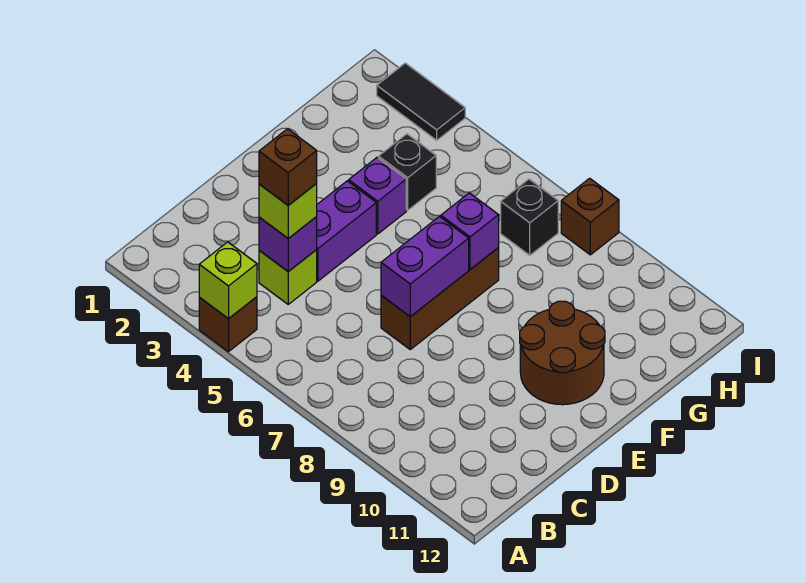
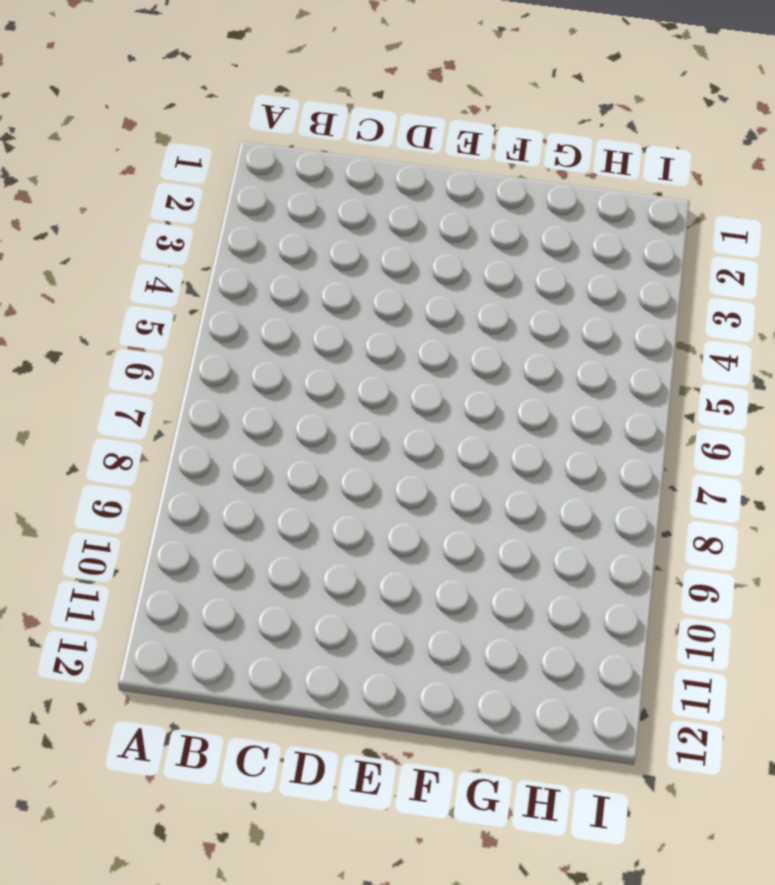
none -> brown brick A4 level 1
none -> lime brick C4 level 1
none -> purple brick D4:E4 level 1

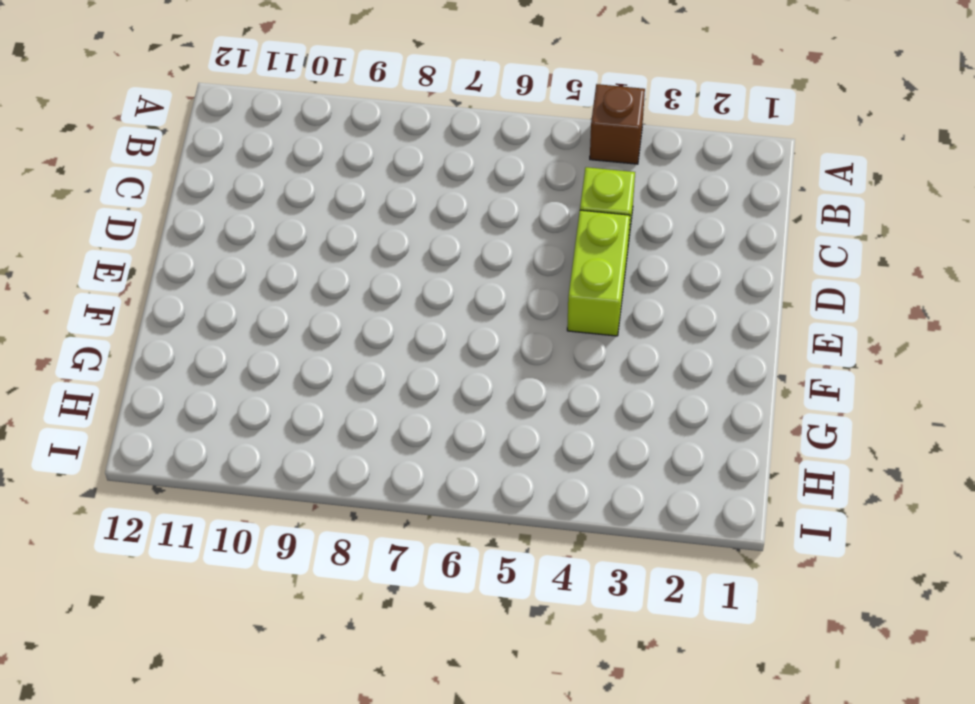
lime brick D4:E4 level 1 -> purple brick D4:E4 level 1
none -> brown brick D7:F7 level 1
none -> brown round brick E10:F11 level 1
none -> purple brick F4 level 1

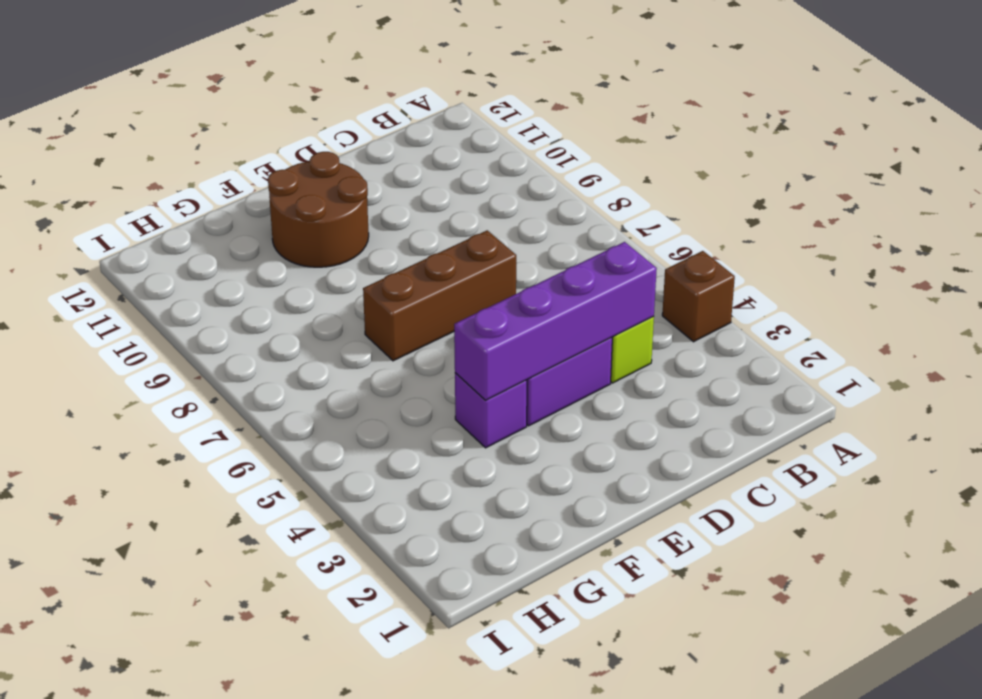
purple brick C4:F4 level 2 -> purple brick C4 level 2
none -> black brick G4 level 1
none -> black brick H7 level 1
none -> black tile I2:I3 level 1

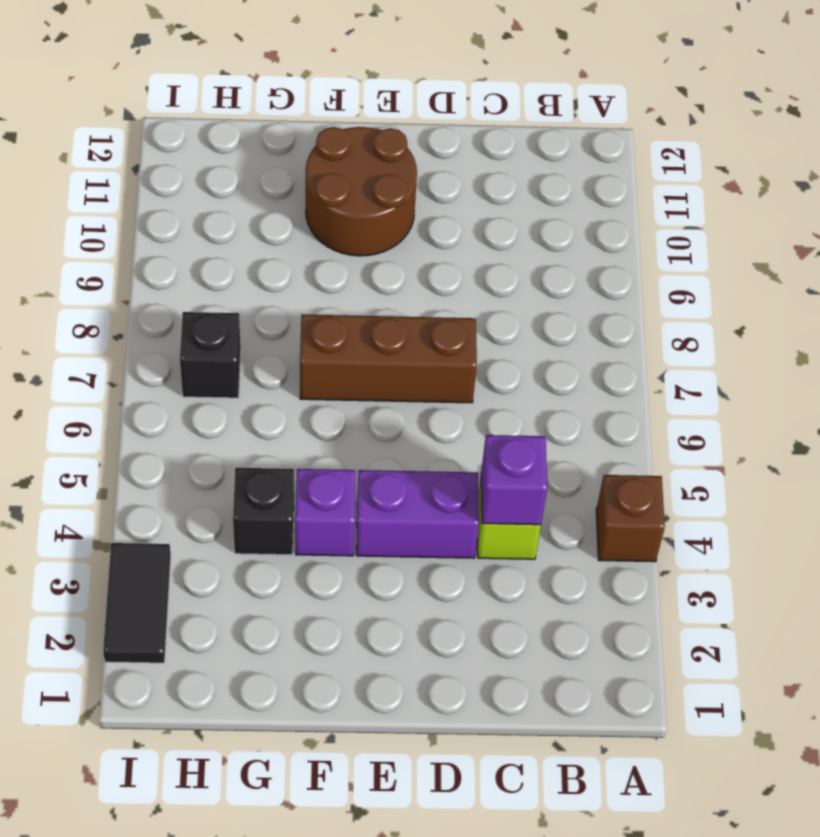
none -> brown brick I8 level 1
none -> lime brick A4 level 2
none -> purple brick D7:E7 level 2

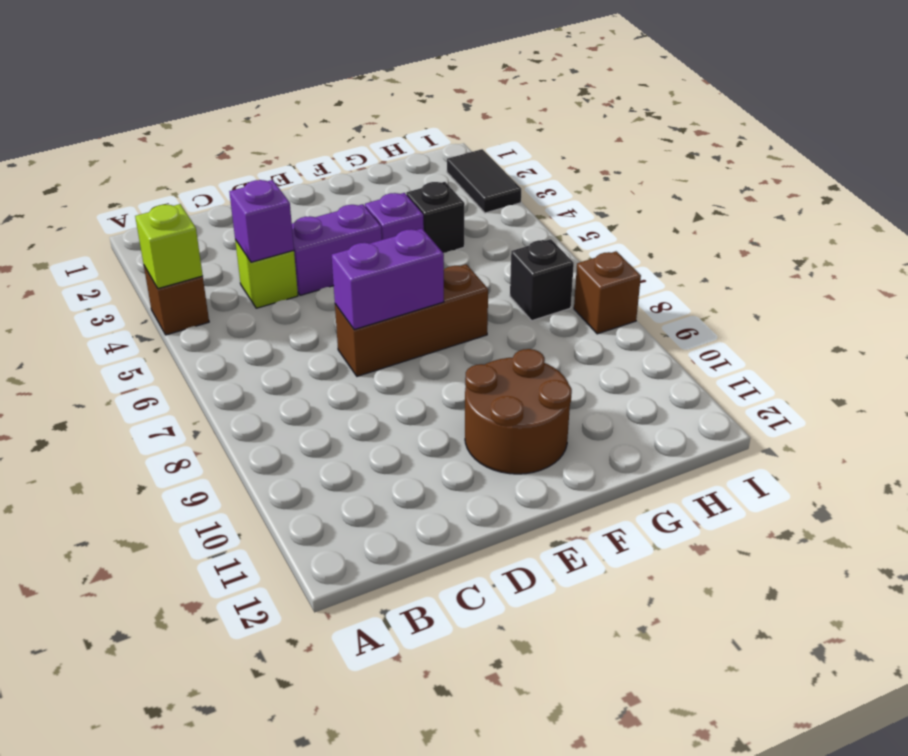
none -> purple brick F7 level 2
none -> lime brick C4 level 3
none -> brown brick C4 level 4

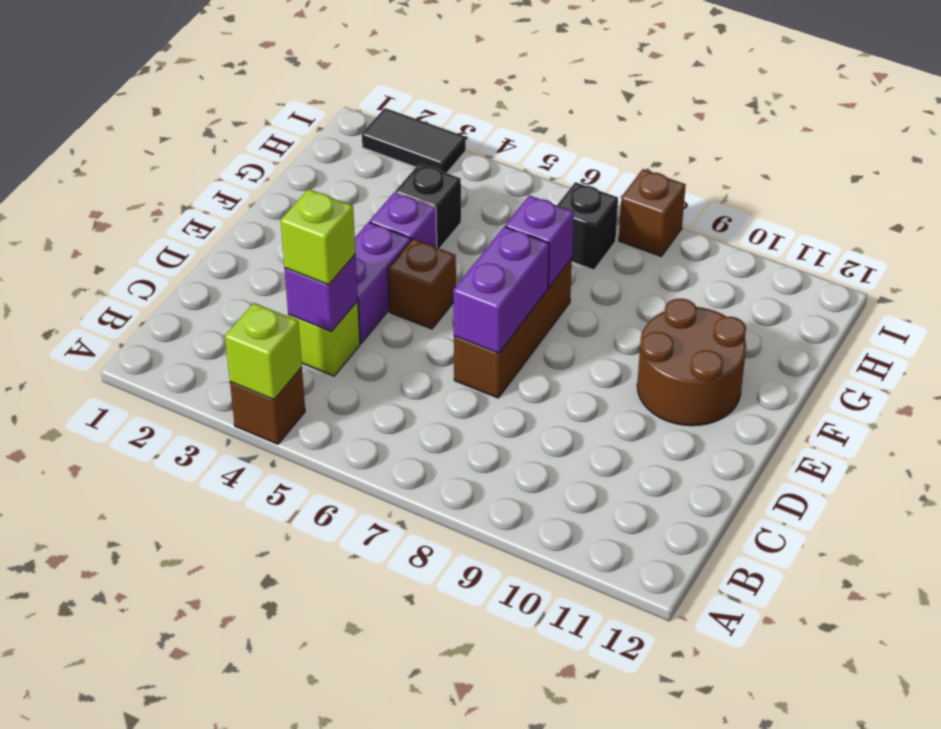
brown brick E5 level 1 -> brown brick C4 level 4

